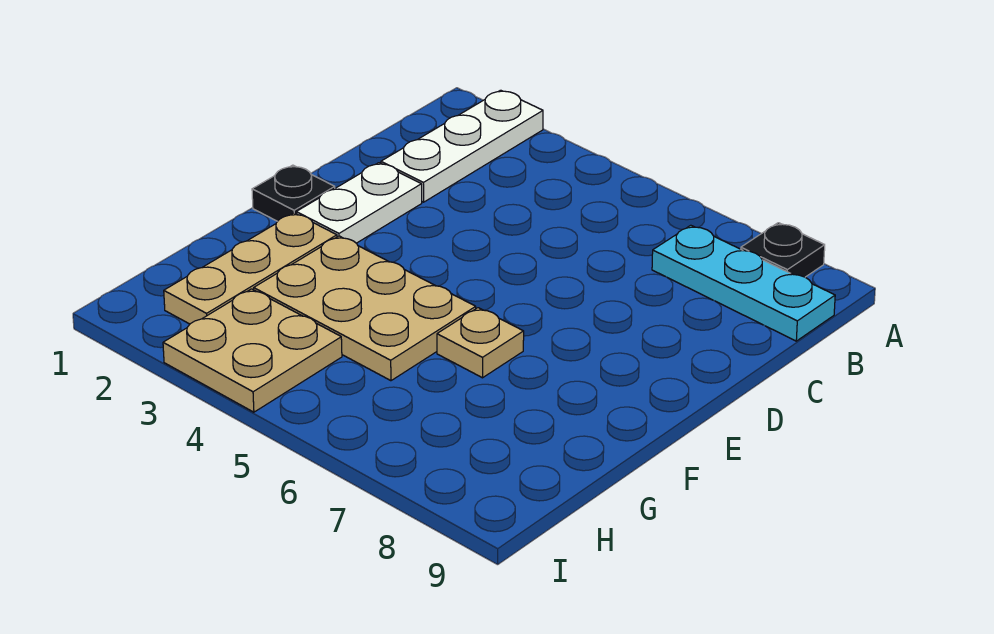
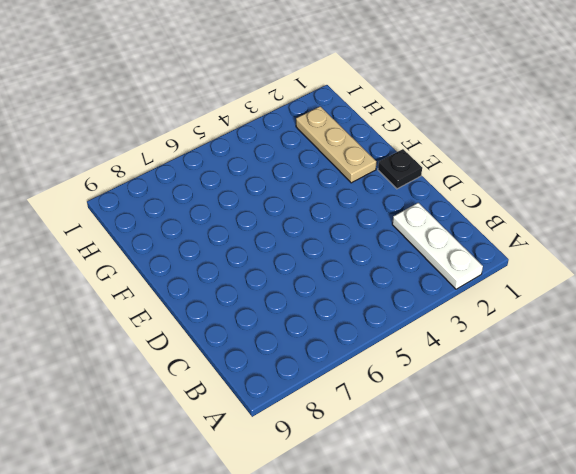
none -> black plate A8 level 1
none -> cyan plate B7:B9 level 1

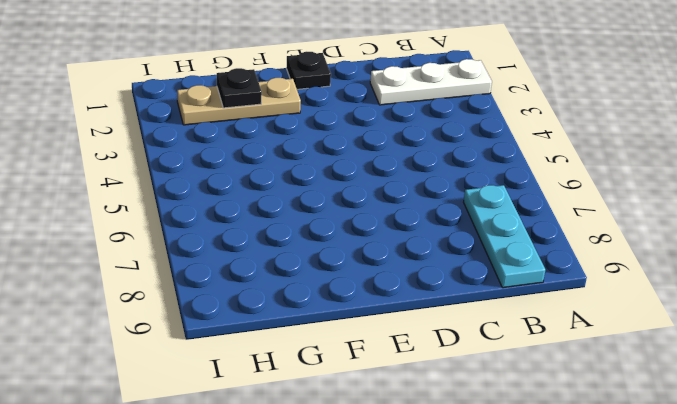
black plate G2 level 2 -> black plate A8 level 1
none -> white plate D2:E2 level 1
none -> tan plate F3:G5 level 1

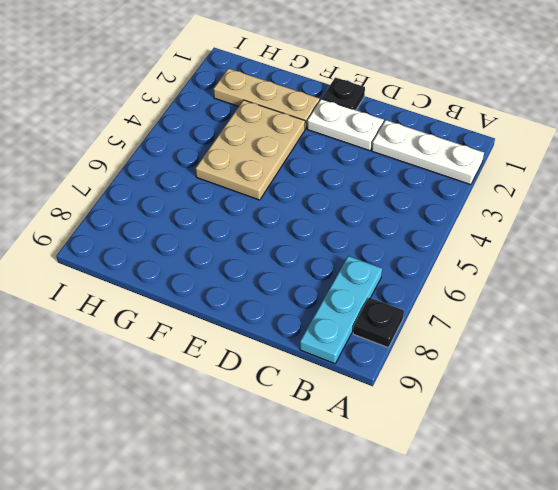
none -> tan plate F6 level 1
none -> tan plate H3:I4 level 1

